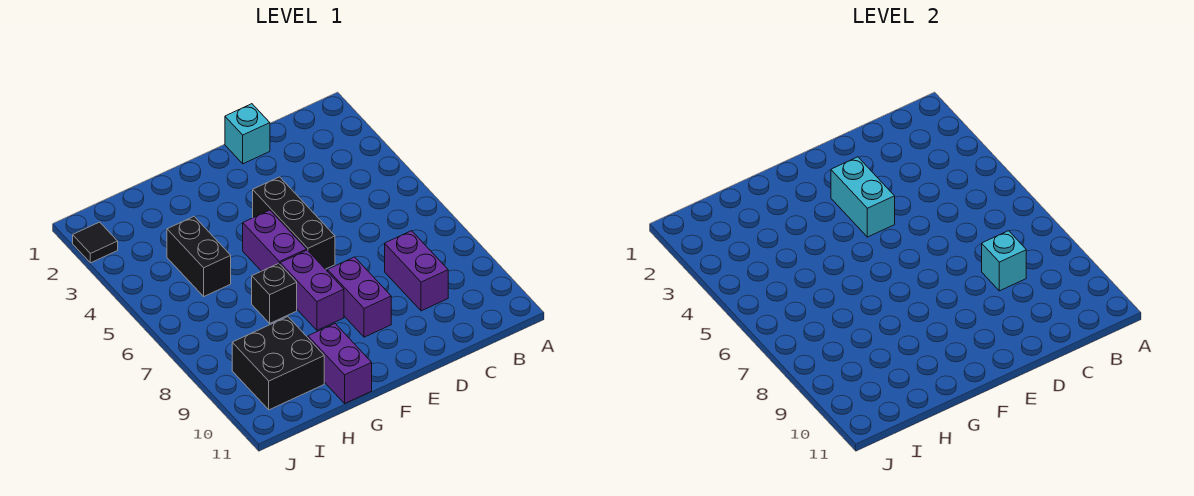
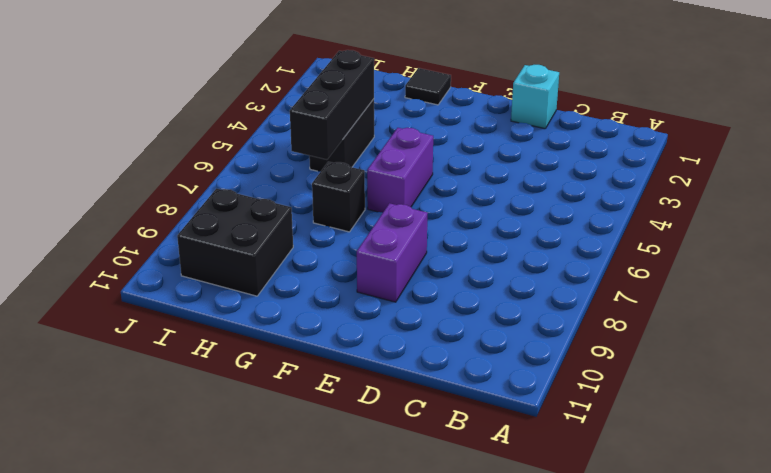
black tile G1 level 1 -> black tile J2 level 1
black brick H4:H6 level 2 -> black brick E4:E6 level 1
none -> purple brick C8:C9 level 1
none -> purple brick F7:F8 level 1
none -> purple brick G10:G11 level 1

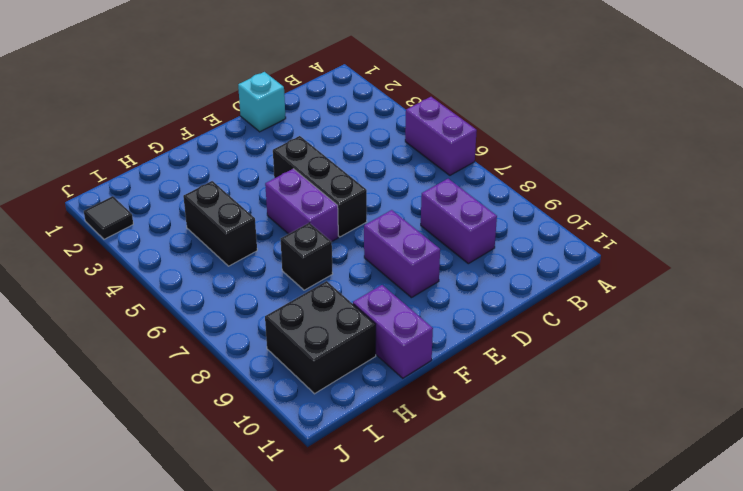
purple brick A5:A6 level 1 -> purple brick F7:F8 level 1
none -> cyan brick C8 level 2
none -> cyan brick E3:E4 level 2

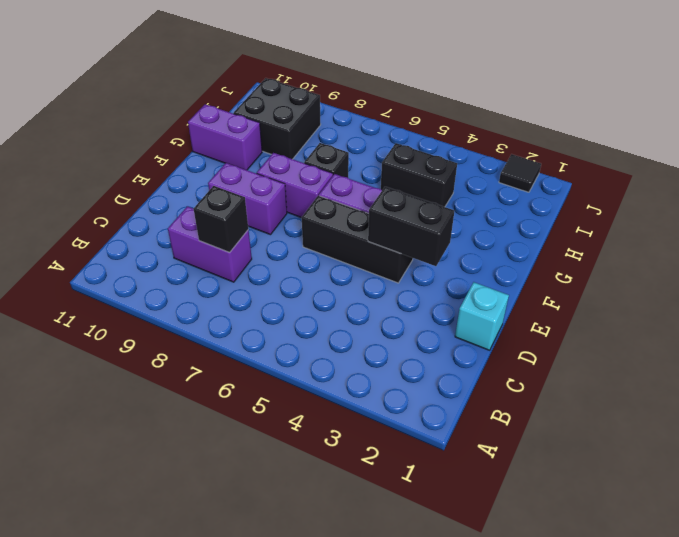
black brick C8 level 2 -> cyan brick C8 level 2
black brick E3:E4 level 2 -> cyan brick E3:E4 level 2

